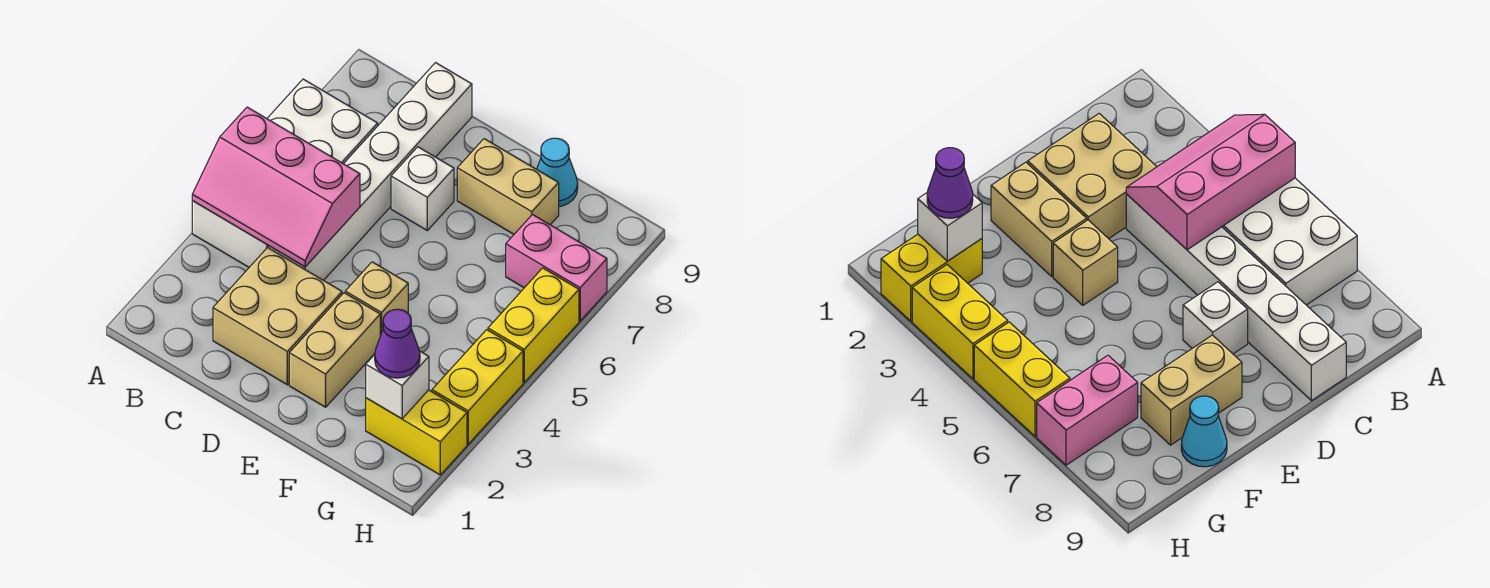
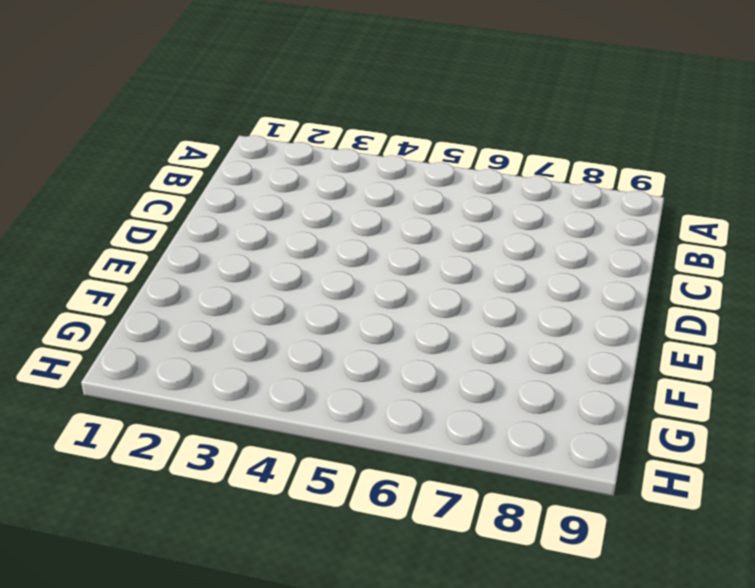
none -> white brick A4:B7 level 1
none -> tan brick C2:D3 level 1
none -> white brick C4:C9 level 1

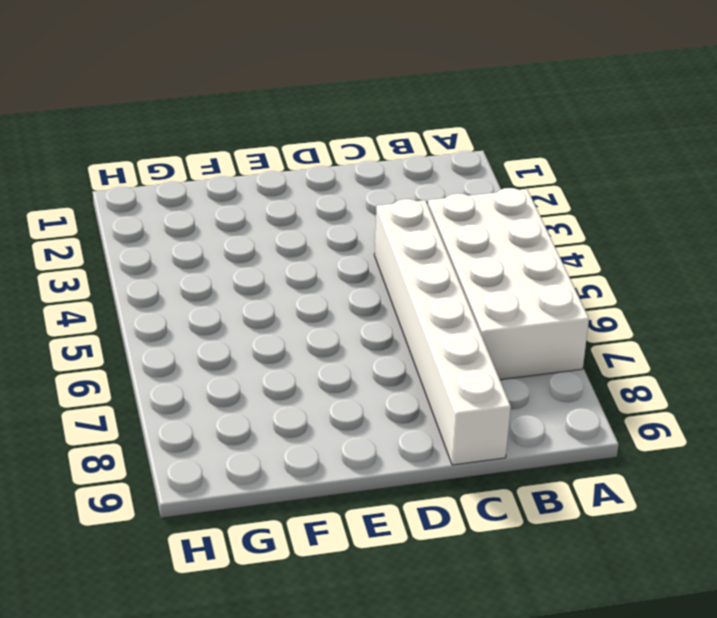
none -> tan brick C2:D3 level 1
none -> white brick D7 level 1
none -> tan brick E2:E3 level 1

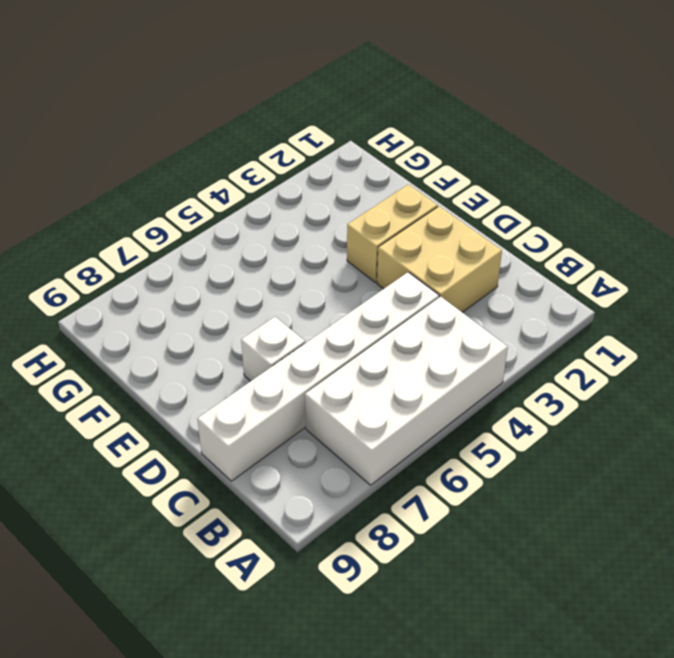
none -> tan brick E4 level 1
none -> tan brick E8:F8 level 1
none -> cyan cone F9 level 1

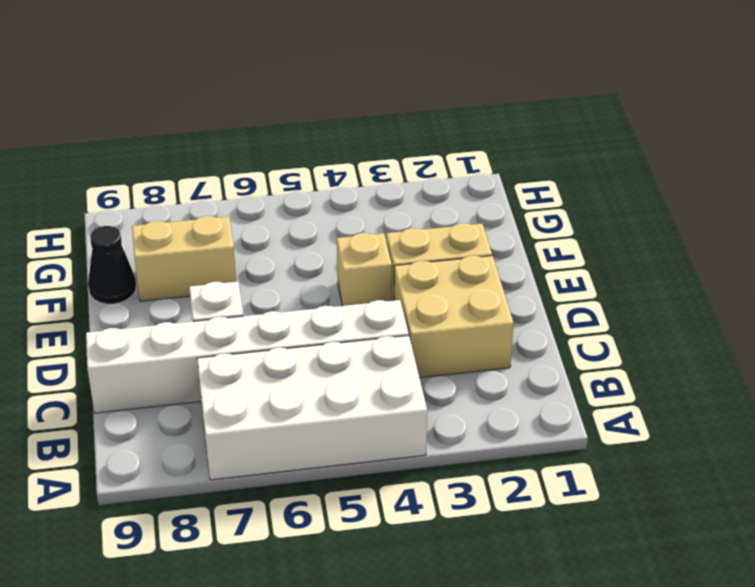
tan brick F7:F8 level 1 -> tan brick E8:F8 level 1
black cone F9 level 1 -> cyan cone F9 level 1
none -> yellow brick G2:H2 level 1
none -> pink brick G7:H7 level 1
none -> yellow brick H3:H4 level 1

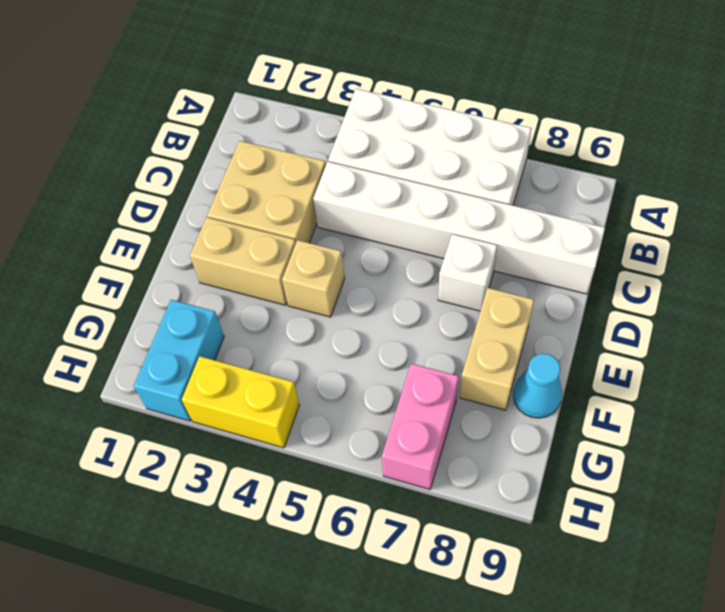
cyan brick G2:H2 level 1 -> yellow brick G2:H2 level 1
none -> yellow brick H5:H6 level 1
none -> pink slope A4:C5 level 2 top 5
none -> white brick G2 level 2

